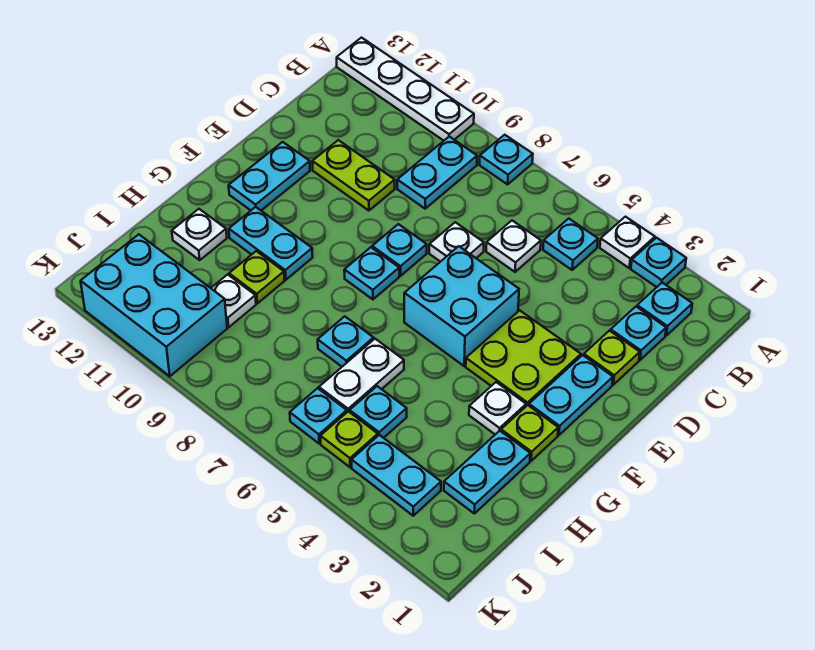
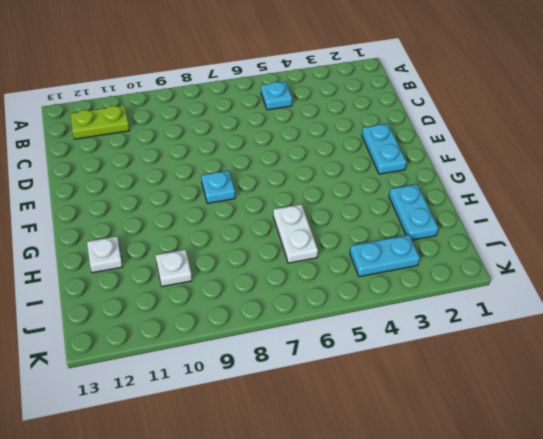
lime plate B11:B12 level 1 -> lime plate D10:D11 level 1
none -> cyan plate A3 level 1
none -> white plate A4 level 1
none -> cyan plate A8 level 1
none -> white plate A10:A13 level 1

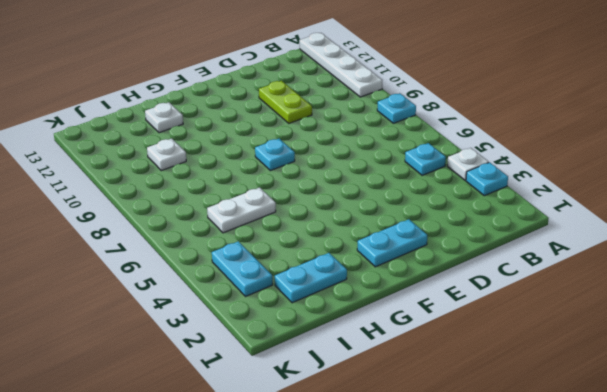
none -> cyan plate B2 level 1
none -> cyan plate B9:C9 level 1
none -> cyan plate C2 level 1
none -> white plate C6 level 1

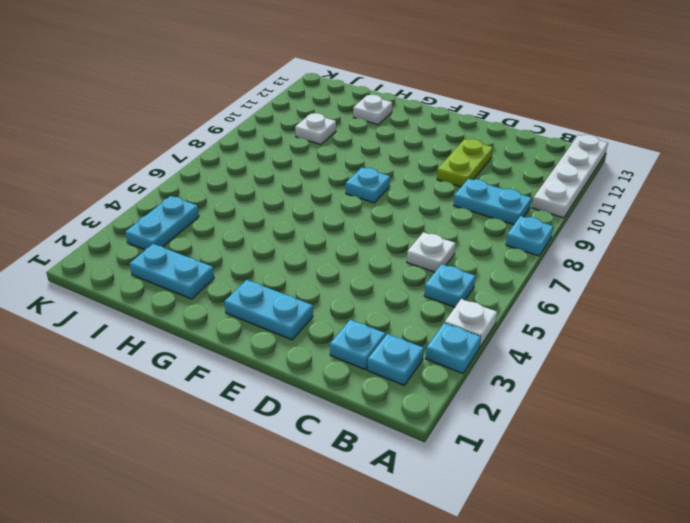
none -> lime plate D2 level 1
none -> white plate D7 level 1
none -> lime plate E3:F4 level 1
none -> cyan brick E5:F6 level 1

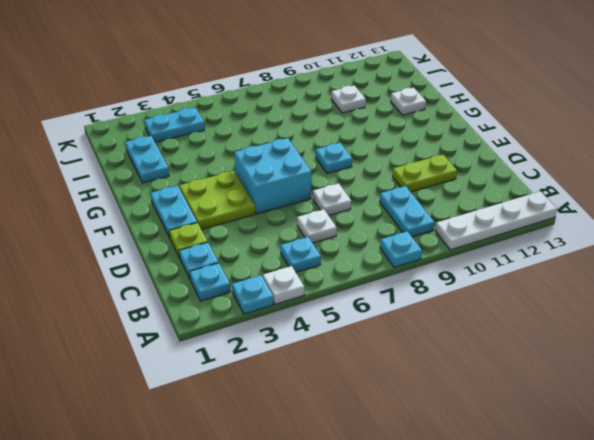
none -> cyan plate E8 level 1
none -> cyan plate E12:F12 level 1
none -> lime plate G2 level 1
none -> white plate G3 level 1

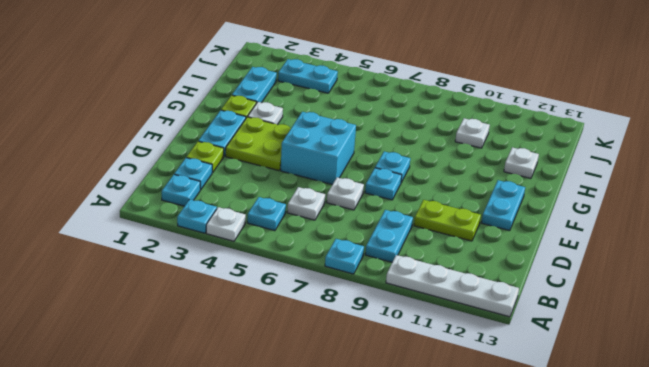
none -> cyan plate G10:G11 level 1
none -> white plate H6:I6 level 1
none -> cyan plate H7 level 1
none -> lime plate H10 level 1

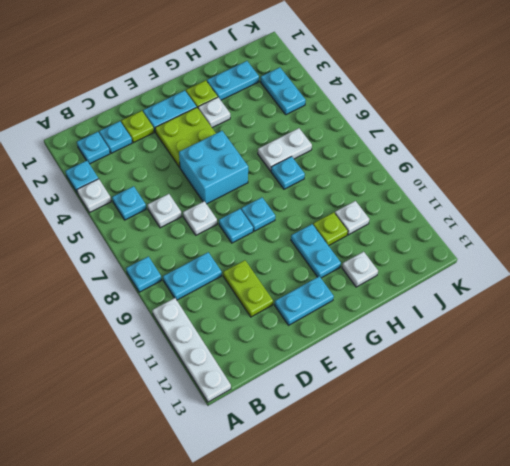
none -> cyan plate I5 level 1
none -> lime plate J5 level 1
none -> cyan plate J6 level 1
none -> cyan brick J10:K12 level 1

